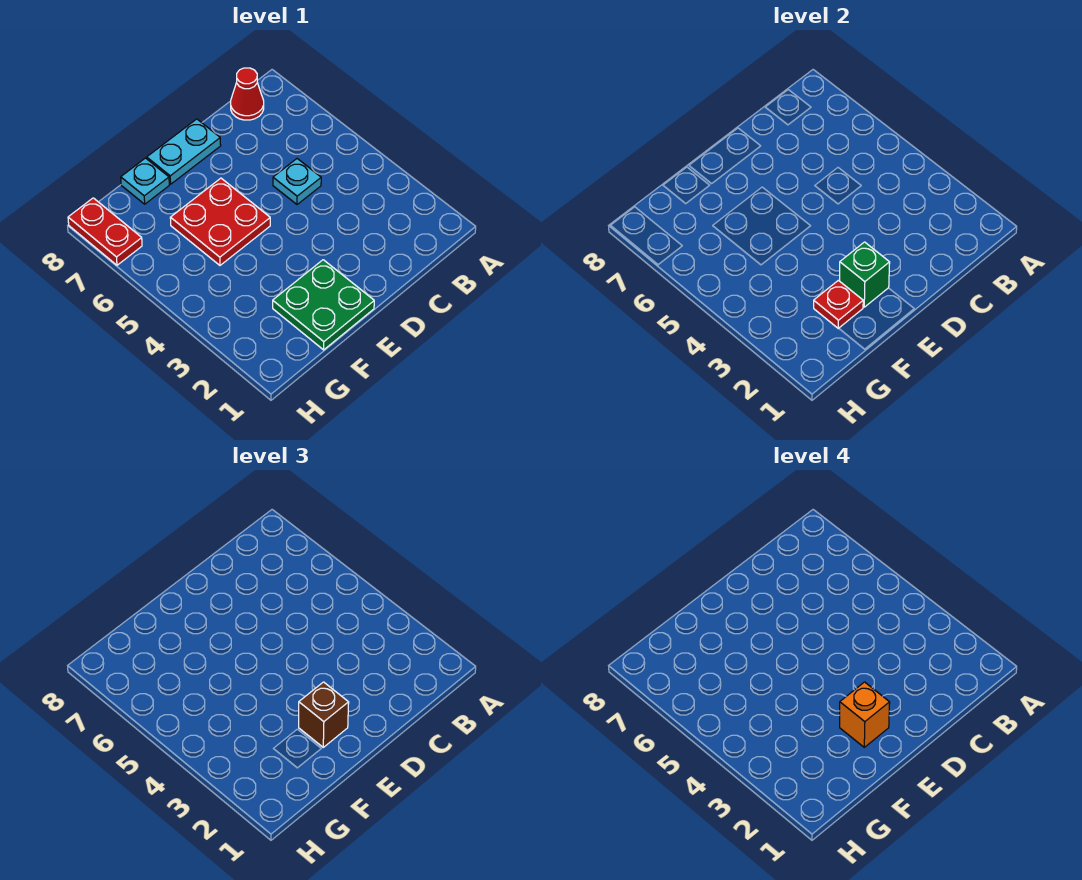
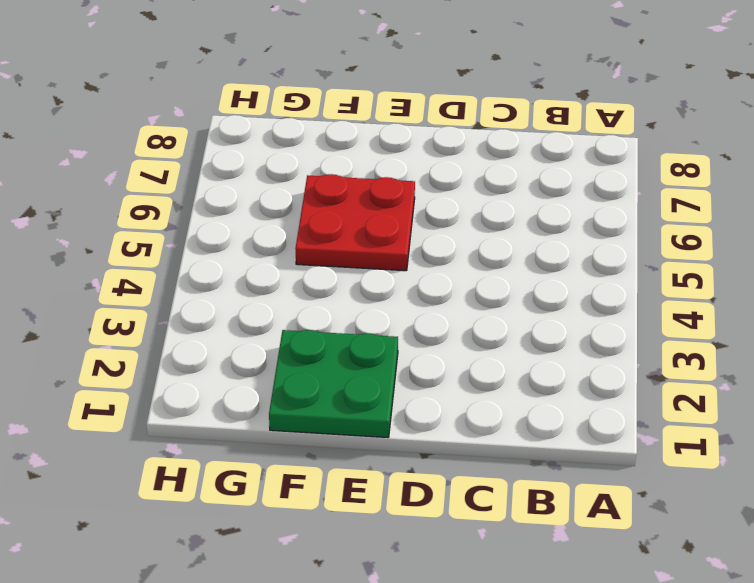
none -> red cone B8 level 1
none -> cyan plate C5 level 1

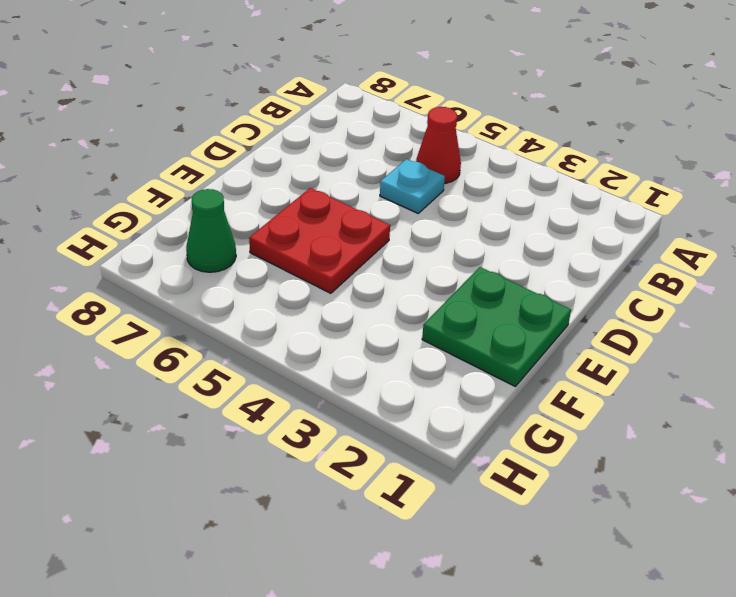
red cone B5 level 1 -> red cone B8 level 1
green cone G7 level 1 -> none
none -> cyan plate D8:E8 level 1
none -> cyan plate F8 level 1

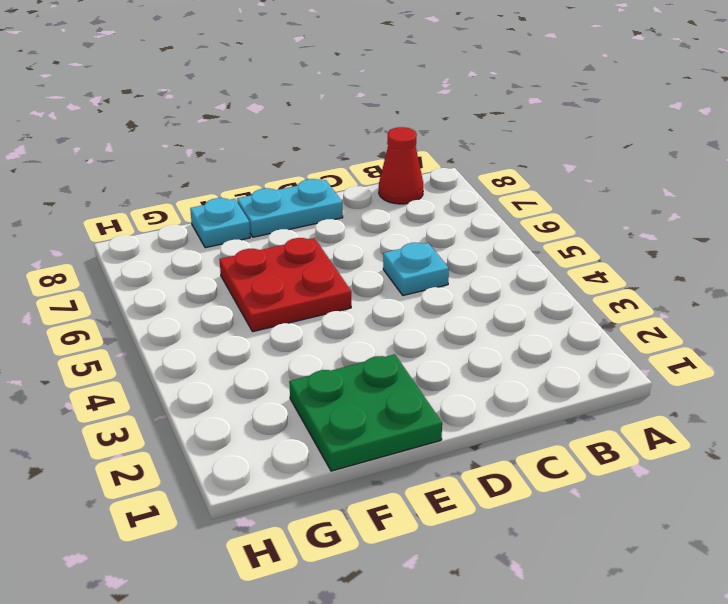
none -> red plate H7:H8 level 1
none -> green brick E2 level 2

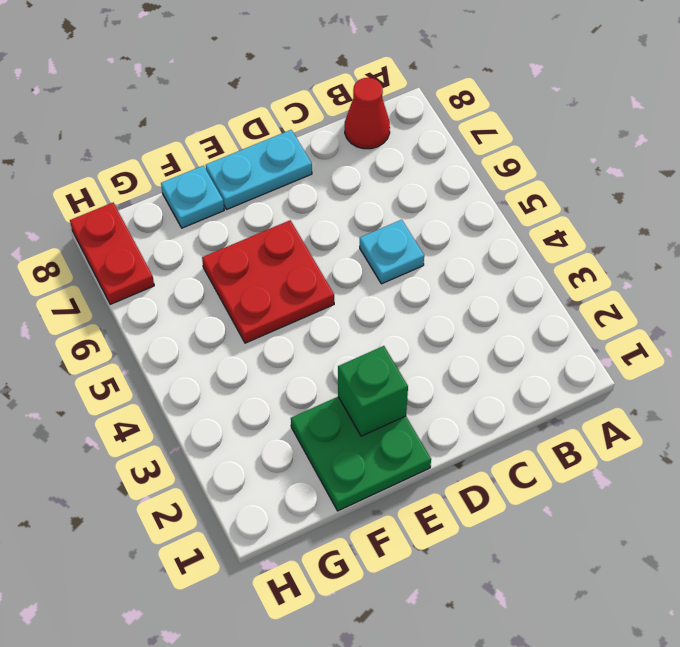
none -> red plate F2 level 2
none -> brown brick E2 level 3

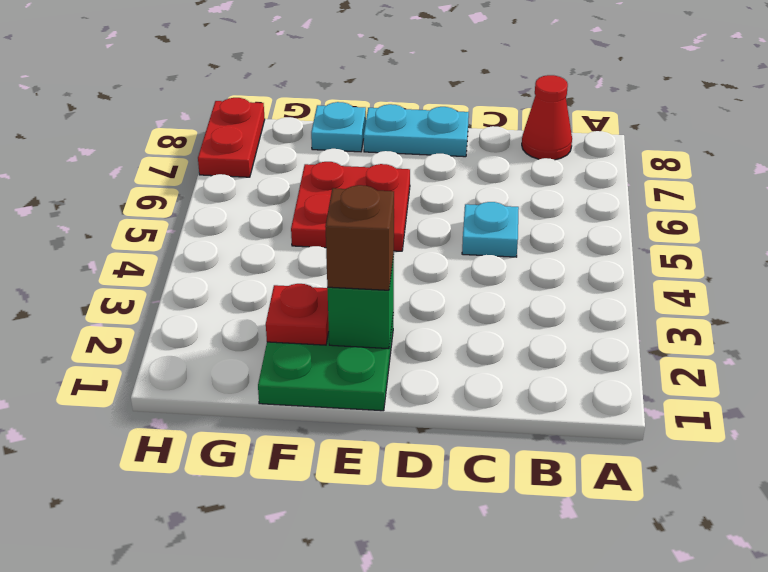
none -> orange brick E2 level 4

